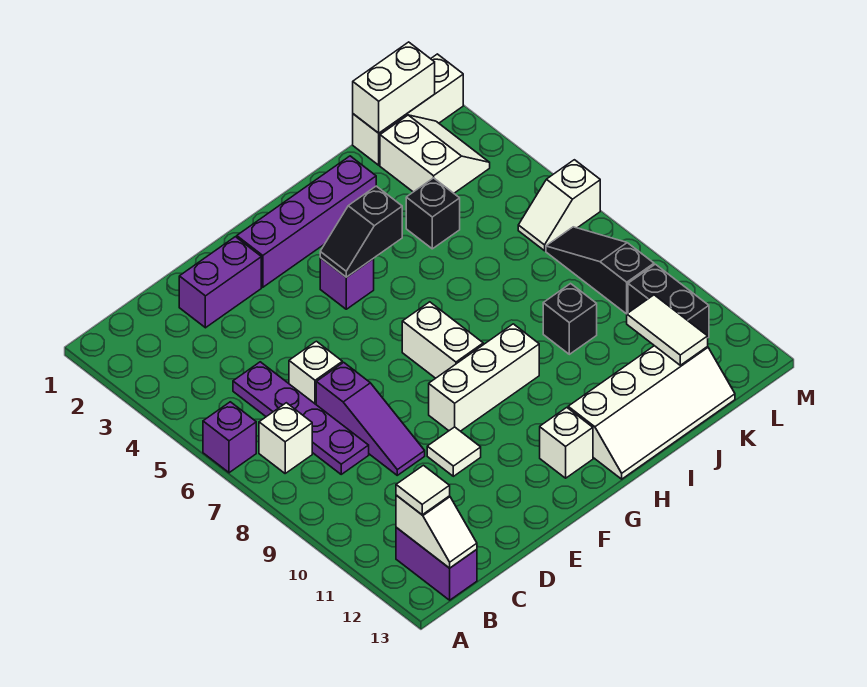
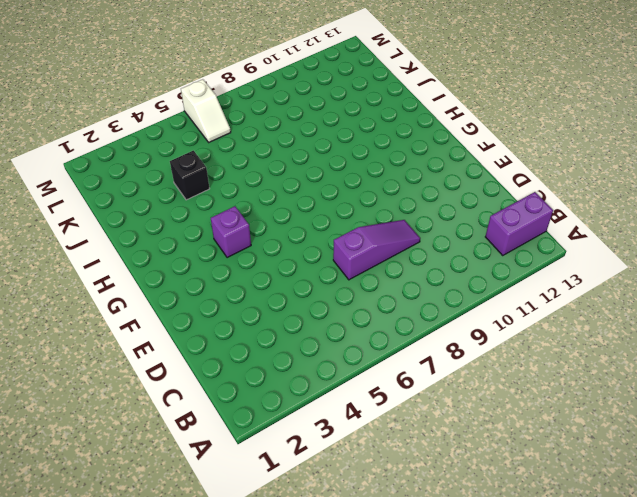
none -> purple brick A6 level 1
none -> white brick B7 level 1
none -> purple plate C5:C8 level 1

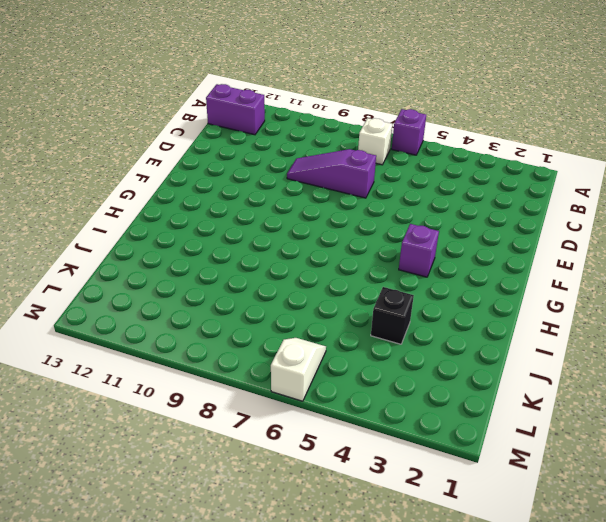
none -> purple plate C5:C8 level 1
none -> purple brick D2:E2 level 1
none -> white brick D6 level 1

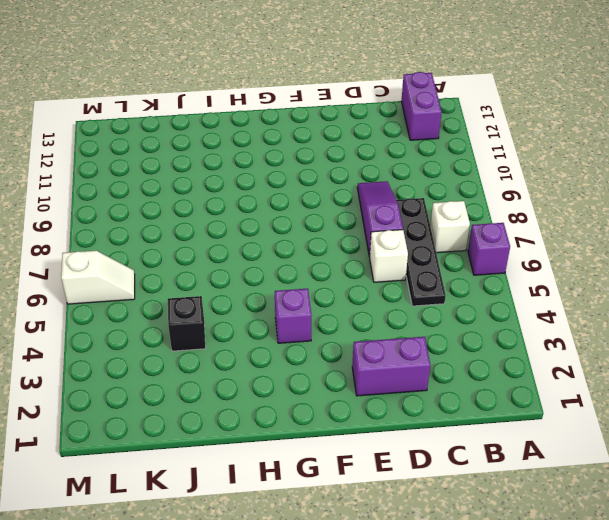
black plate C5:C8 level 1 -> purple plate C5:C8 level 1
none -> white tile E10 level 1
none -> purple brick F2:I2 level 1
none -> white brick F9:H9 level 1

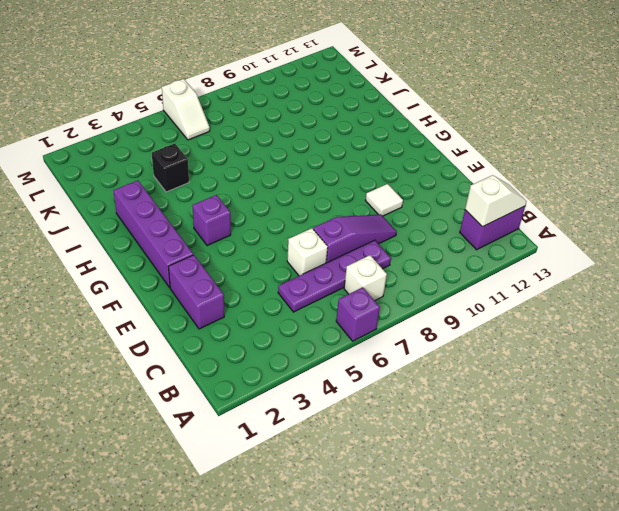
none -> white brick F9:H9 level 1
none -> white brick G7:G8 level 1
none -> white brick G12 level 1

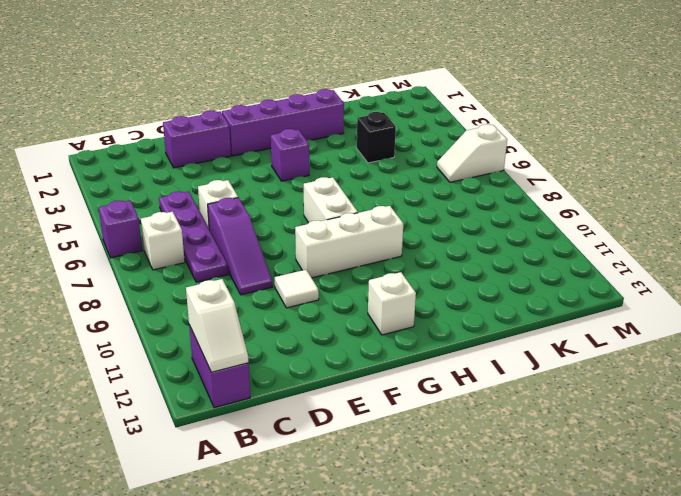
none -> white slope H12:K13 level 1 top 12
none -> black brick J9 level 1
none -> white brick K1:M1 level 1

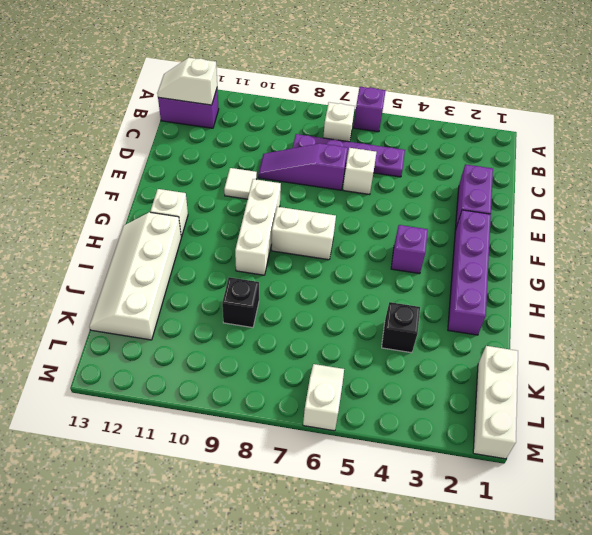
none -> white slope K2:L3 level 1 top K
none -> black slope L7:L9 level 1 top 9
none -> black brick L10:L11 level 1

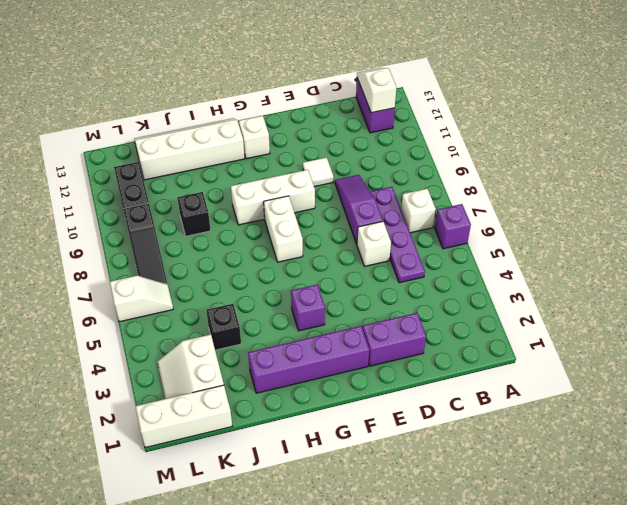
none -> black slope G4:H4 level 2 top H
none -> white brick K1:L1 level 2
none -> white tile K11:K12 level 2

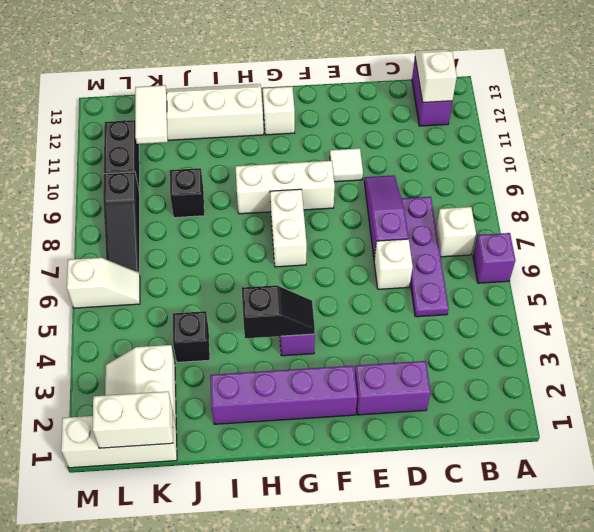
none -> white tile B12 level 3

